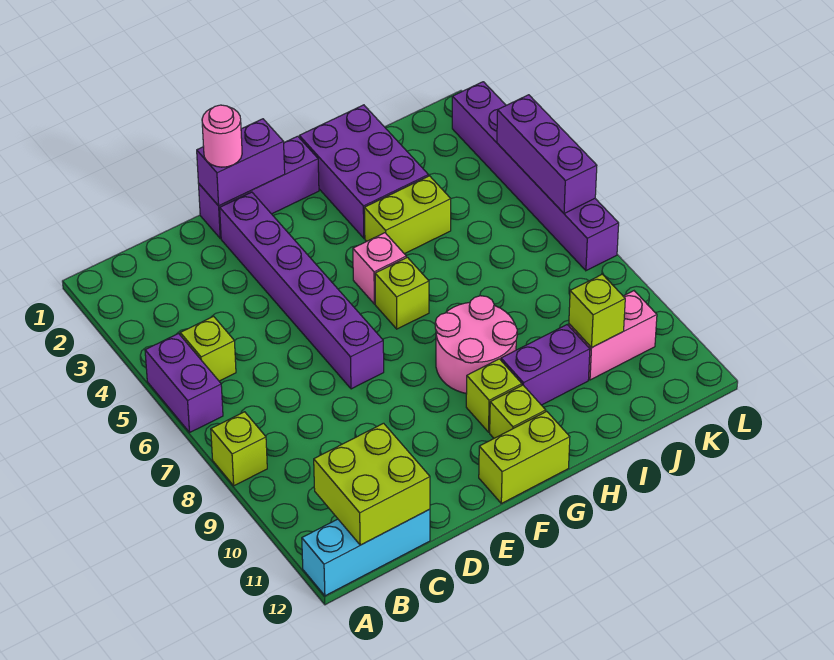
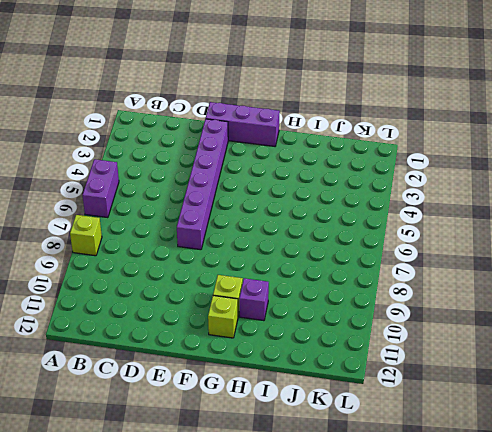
purple brick H10 level 1 -> purple brick H10:I10 level 1
none -> cyan brick A12:C12 level 1
none -> lime brick B5 level 1
none -> lime brick F12:G12 level 1

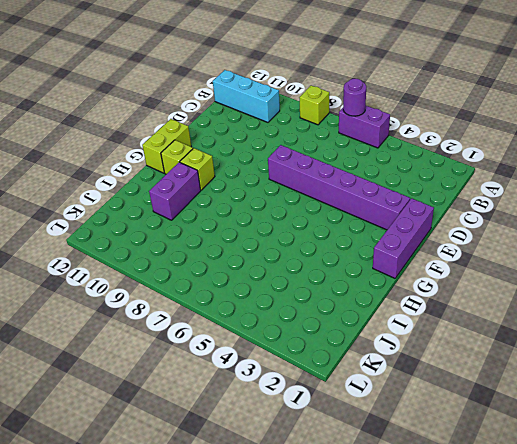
purple round brick A6 level 2 -> none
cyan brick B10:B12 level 1 -> cyan brick A12:C12 level 1
none -> lime brick B5 level 1
none -> pink brick G5 level 1
none -> lime brick G6 level 1

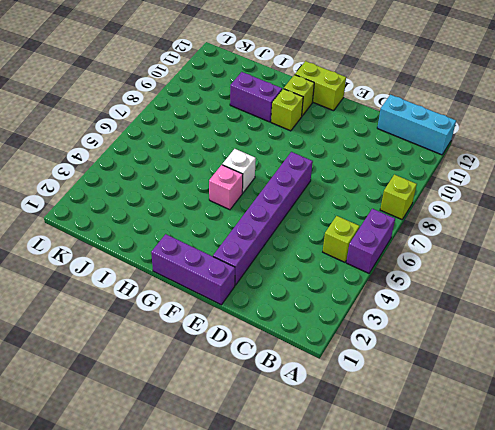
white brick G6 level 1 -> lime brick G6 level 1
none -> pink round brick G8:H9 level 1
none -> purple brick H1:I3 level 1
none -> lime brick H4:I4 level 1

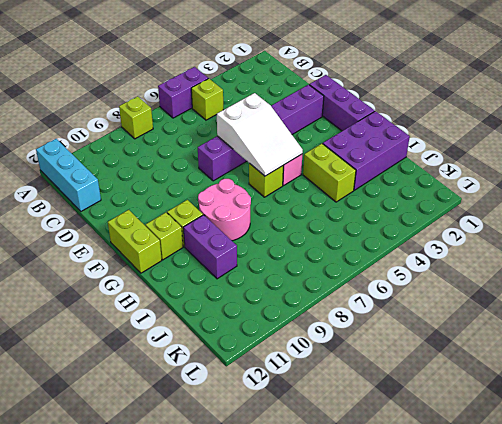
white slope E5:G6 level 2 top E -> none
none -> pink brick J10:K10 level 1
none -> purple brick L2:L7 level 1
none -> lime brick B11:C12 level 2

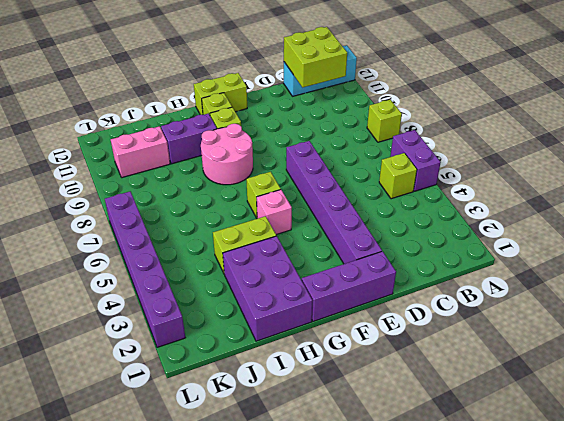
none -> purple brick E1:F1 level 2
none -> lime brick J10 level 2
none -> purple brick L4:L6 level 2

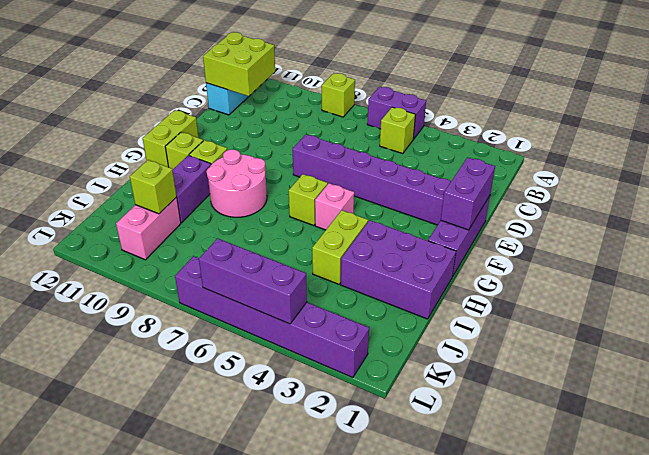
none -> pink round brick E1 level 3

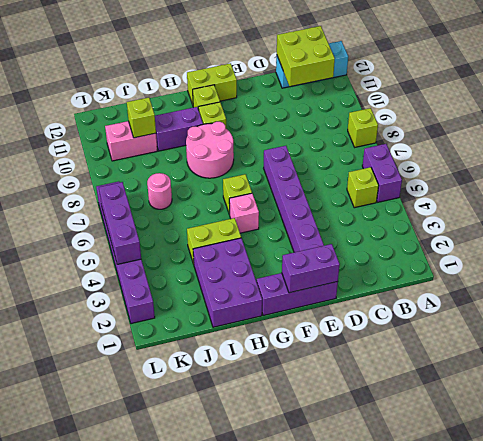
pink round brick J7 level 1 -> pink round brick E1 level 3

